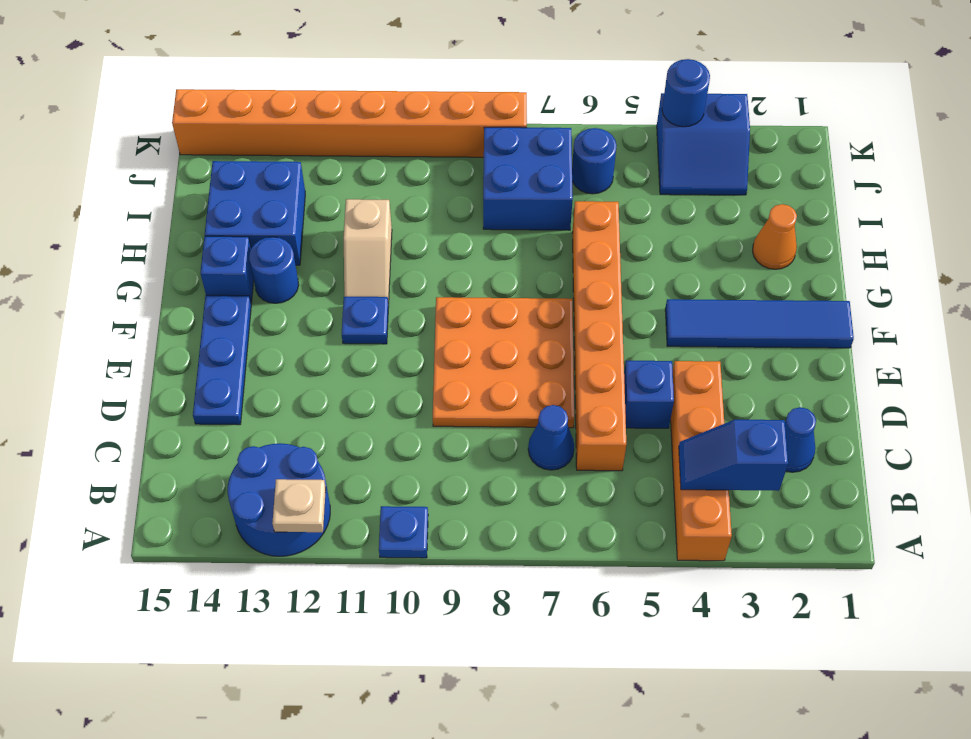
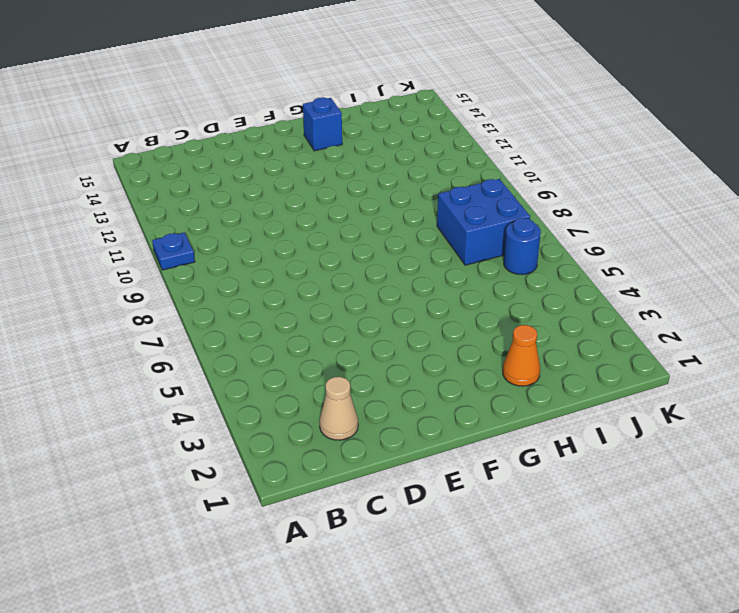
tan cone C2 level 1 -> blue cone C2 level 1
none -> orange brick A4:D4 level 1
none -> blue round brick A12:B13 level 1
none -> orange brick C6:H6 level 1

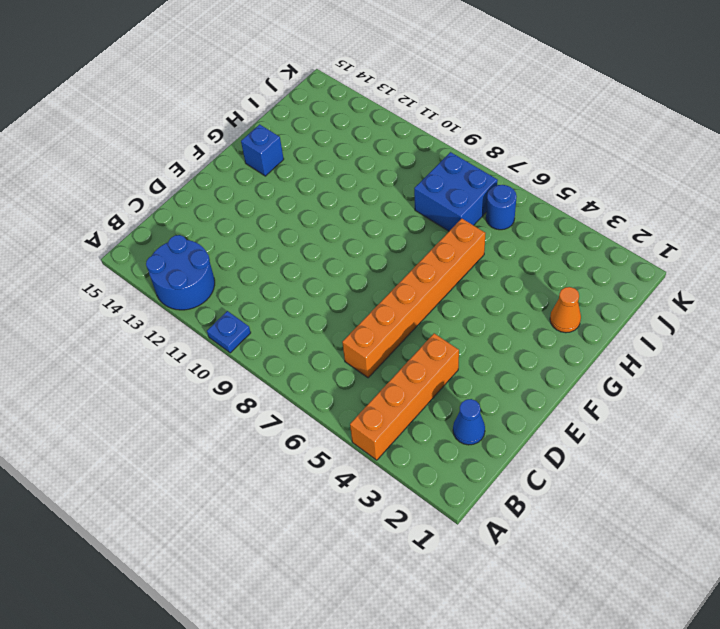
none -> blue cone C7 level 1
none -> blue brick D5 level 1
none -> orange plate D7:F9 level 1

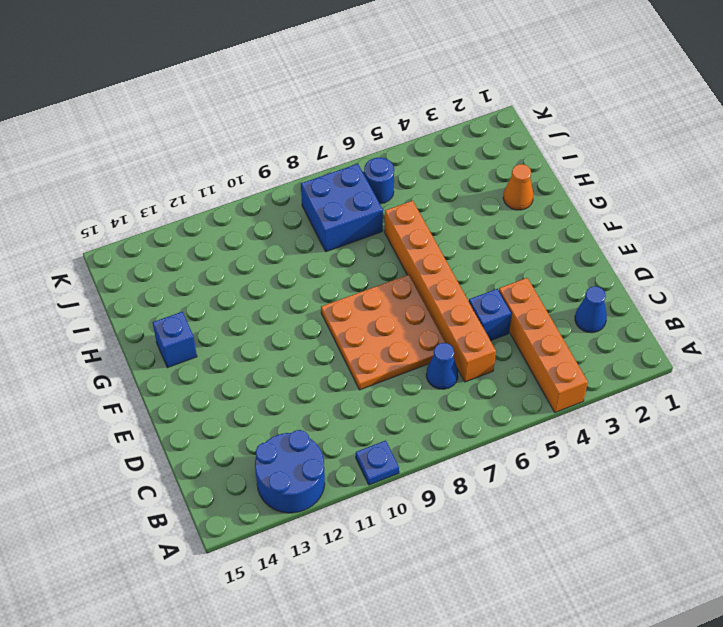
none -> blue plate D14:F14 level 1
none -> blue tile F1:F4 level 1
none -> blue plate F11 level 1

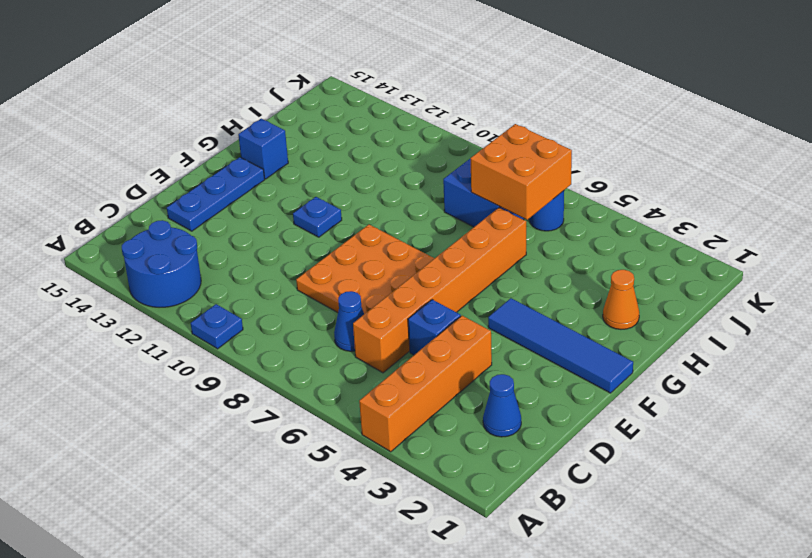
orange brick I6:J7 level 2 -> none
none -> tan slope G11:H11 level 1 top H
none -> blue round brick G13 level 1
none -> blue brick H13:I14 level 1

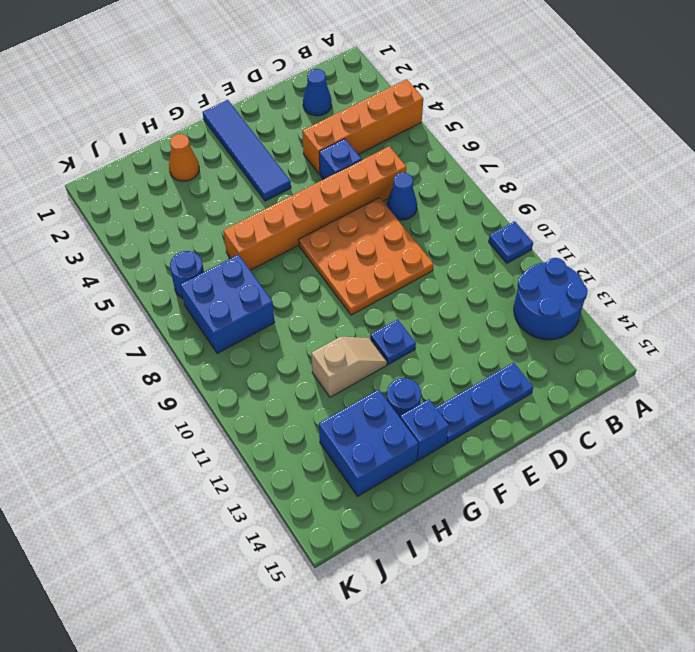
none -> blue slope J3:K4 level 1 top K
none -> orange brick K8:K15 level 1
none -> tan plate A12 level 2

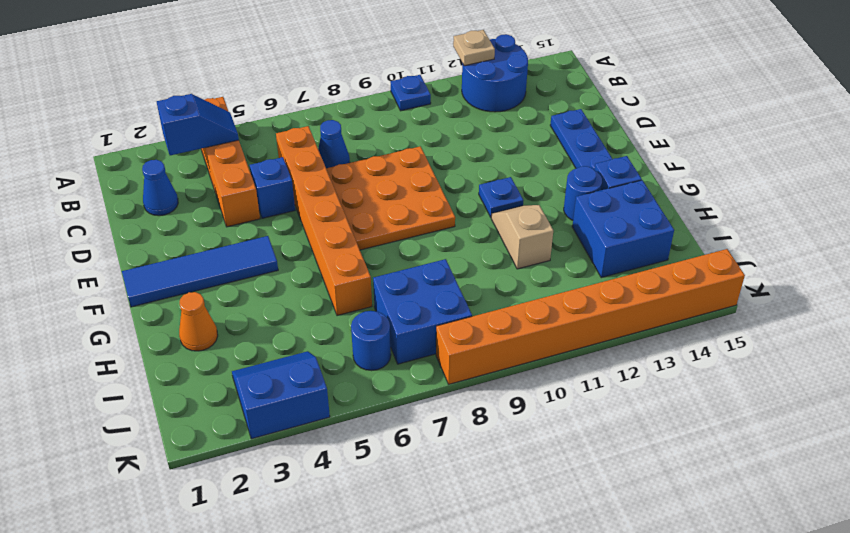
none -> blue round brick K4 level 2

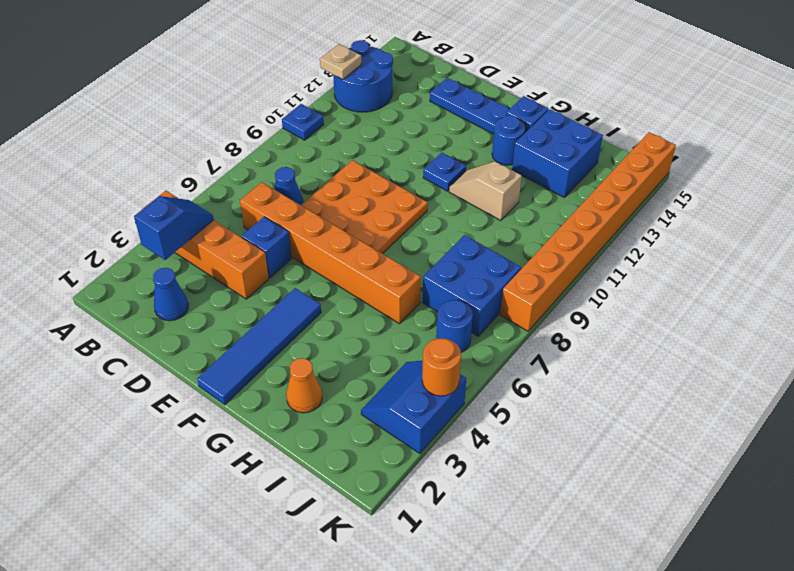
orange round brick K4 level 2 -> blue round brick K4 level 2

